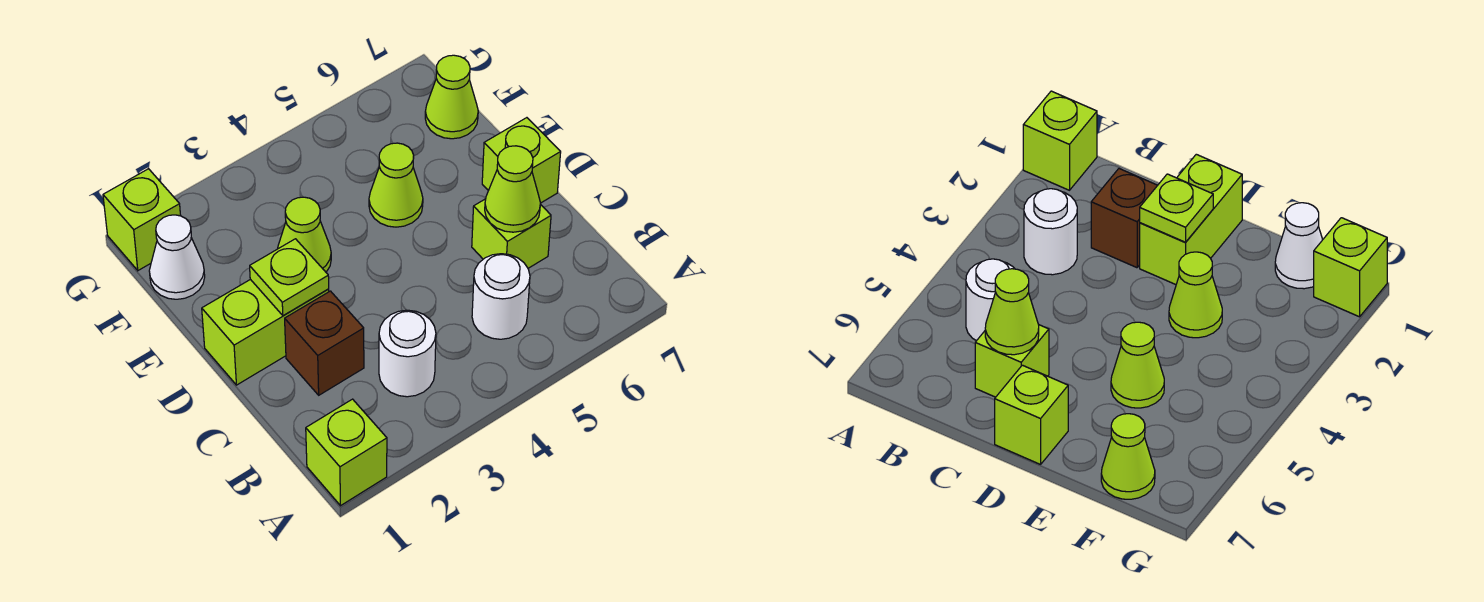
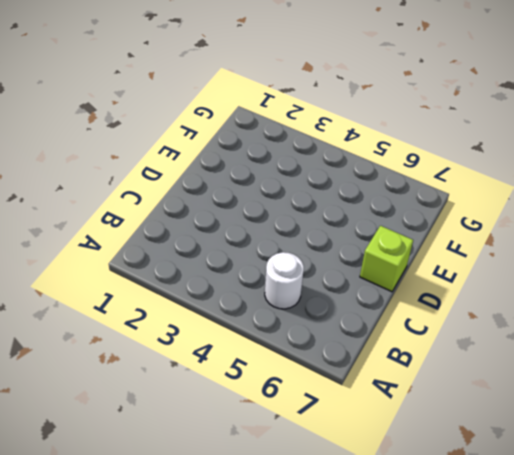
none -> lime brick A1 level 1
none -> white round brick B3 level 1
none -> brown brick C2 level 1

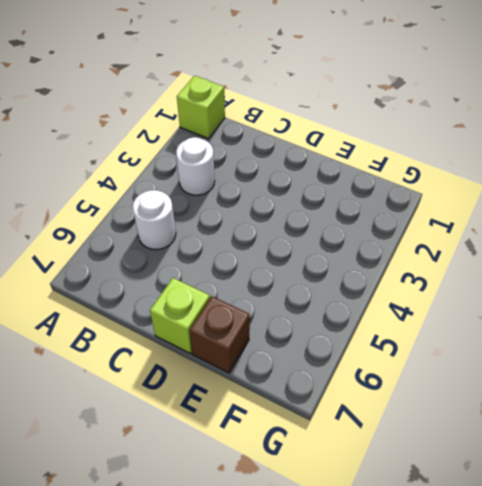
brown brick E7 level 1 -> brown brick C2 level 1
none -> lime brick C6 level 1
none -> lime brick D1:D2 level 1
none -> lime cone E3 level 1

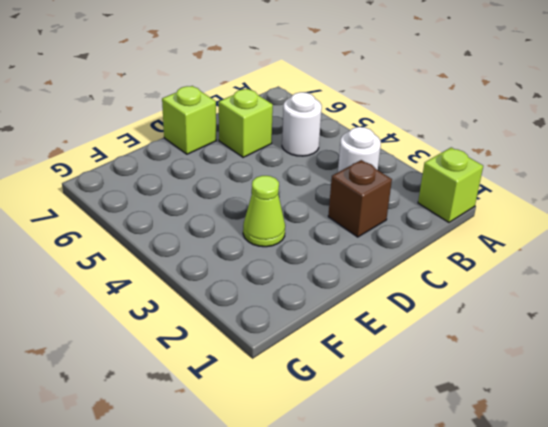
none -> lime brick D1:D2 level 1
none -> lime cone E5 level 1
none -> white cone F1 level 1

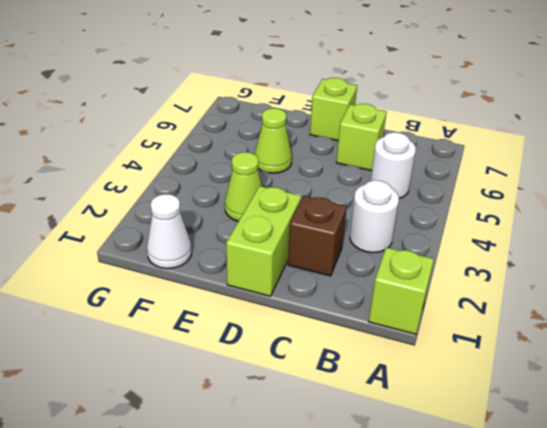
none -> lime cone F7 level 1
none -> lime brick G1 level 1
none -> lime cone C6 level 2

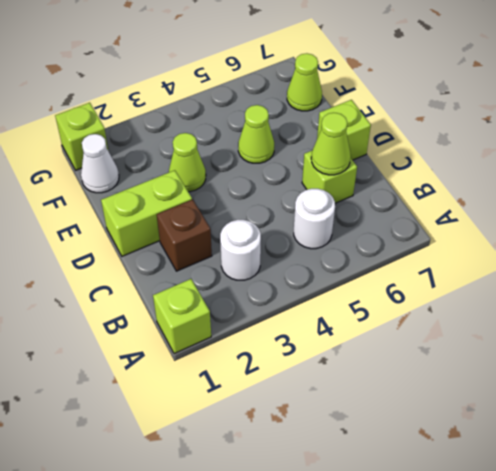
none -> lime plate D2 level 2

